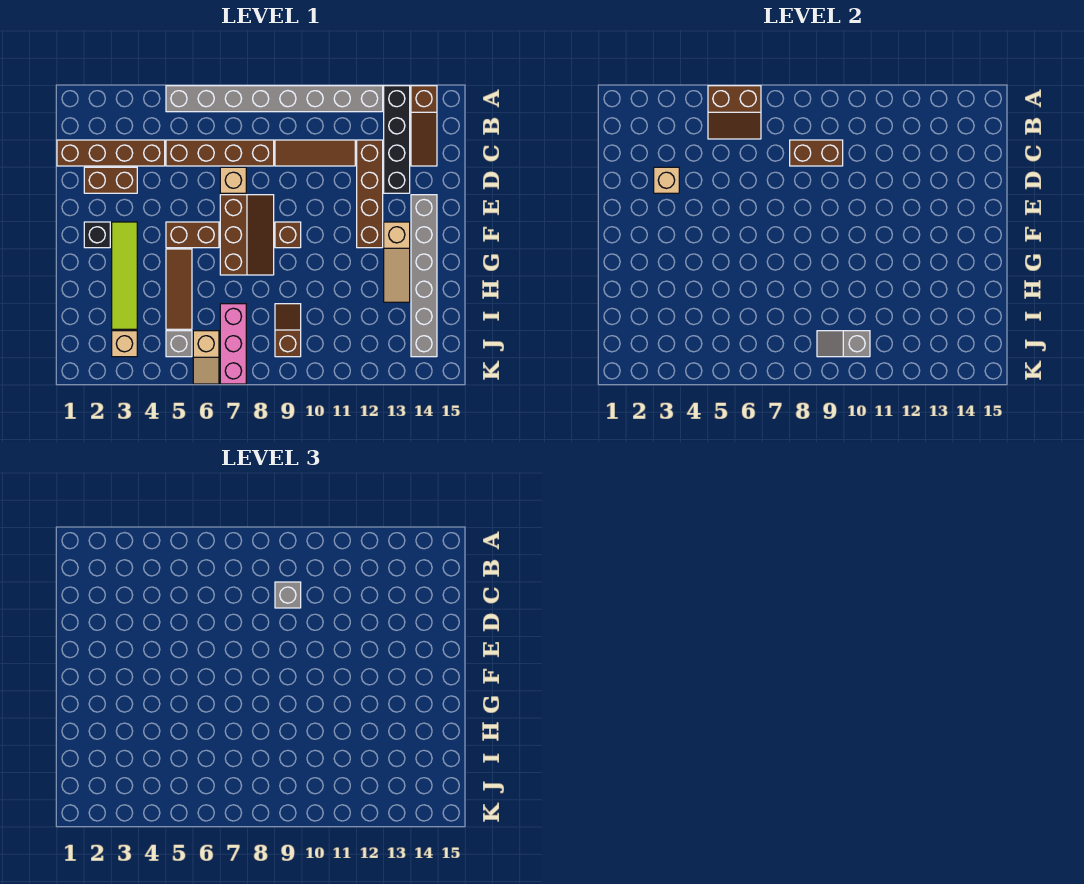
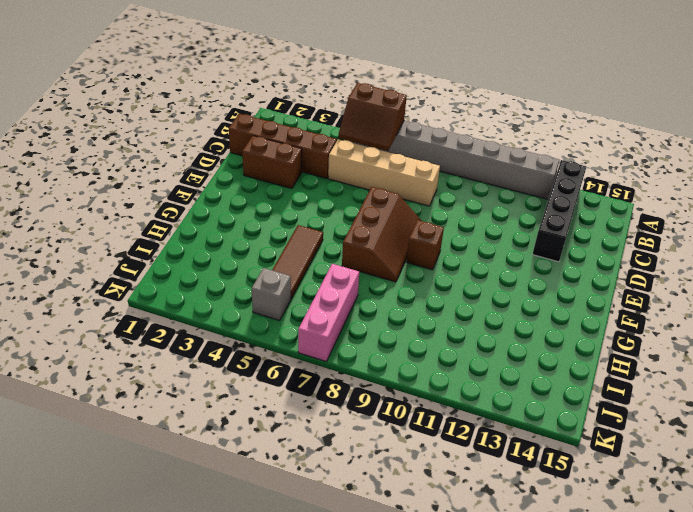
tan brick C5:C8 level 1 -> brown brick C5:C8 level 1
none -> brown slope A14:C14 level 1 top A
none -> brown tile C9:C11 level 1
none -> brown brick C12:F12 level 1

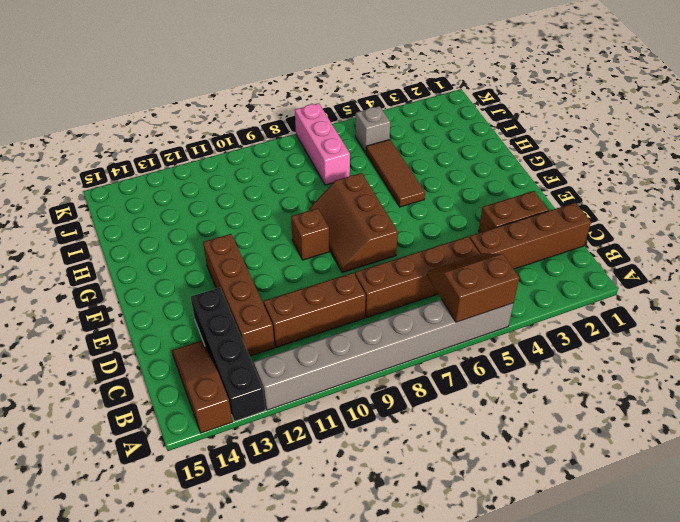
brown brick C9:C11 level 1 -> brown tile C9:C11 level 1
none -> tan brick D7 level 1
none -> grey brick E14:J14 level 1
none -> black brick F2 level 1

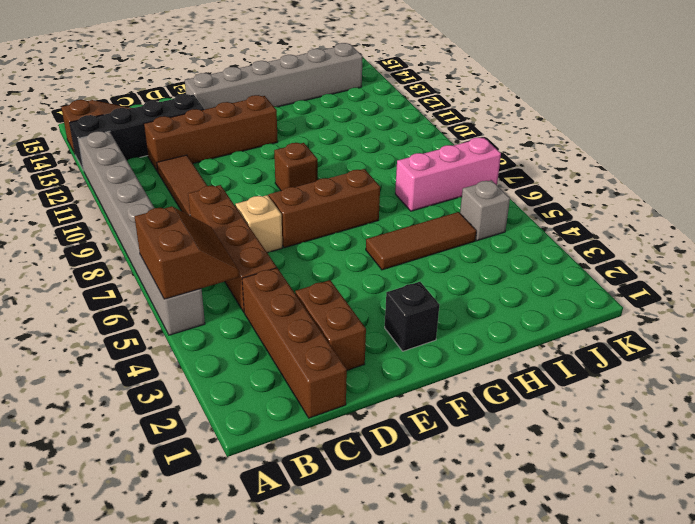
none -> lime tile F3:I3 level 1
none -> brown brick F5:F6 level 1
none -> tan slope F13:H13 level 1 top F

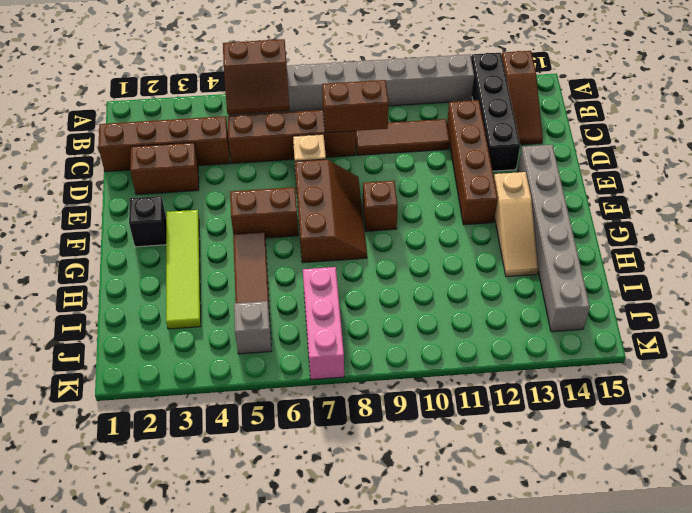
none -> brown slope I9:J9 level 1 top J
none -> tan brick J3 level 1
none -> tan slope J6:K6 level 1 top J

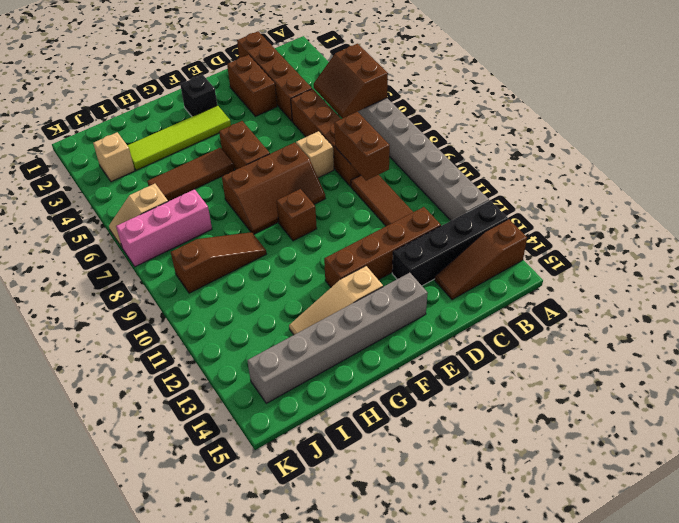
brown slope H9:J9 level 1 top J -> brown slope I9:J9 level 1 top J
none -> grey brick J5 level 1
none -> tan brick D3 level 2
none -> grey slope J9:J10 level 2 top 10

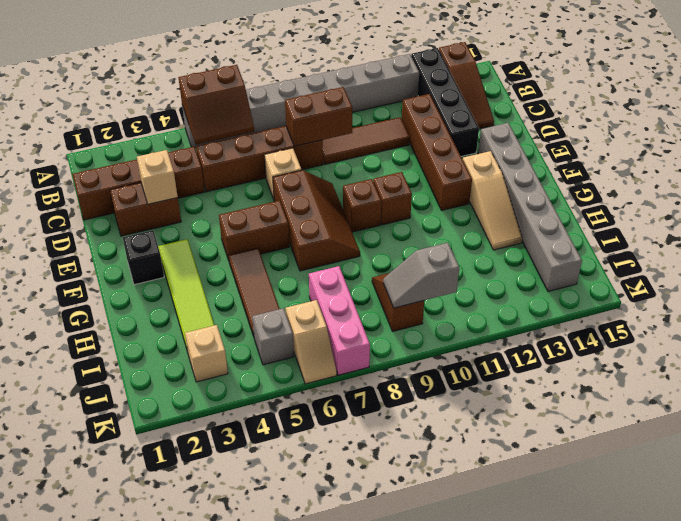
brown brick F10 level 1 -> none
none -> grey brick C9 level 3

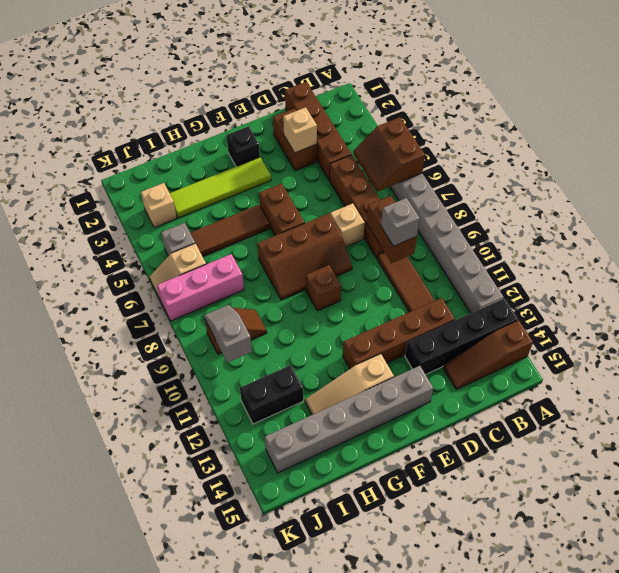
black brick I12:J12 level 1 -> none

